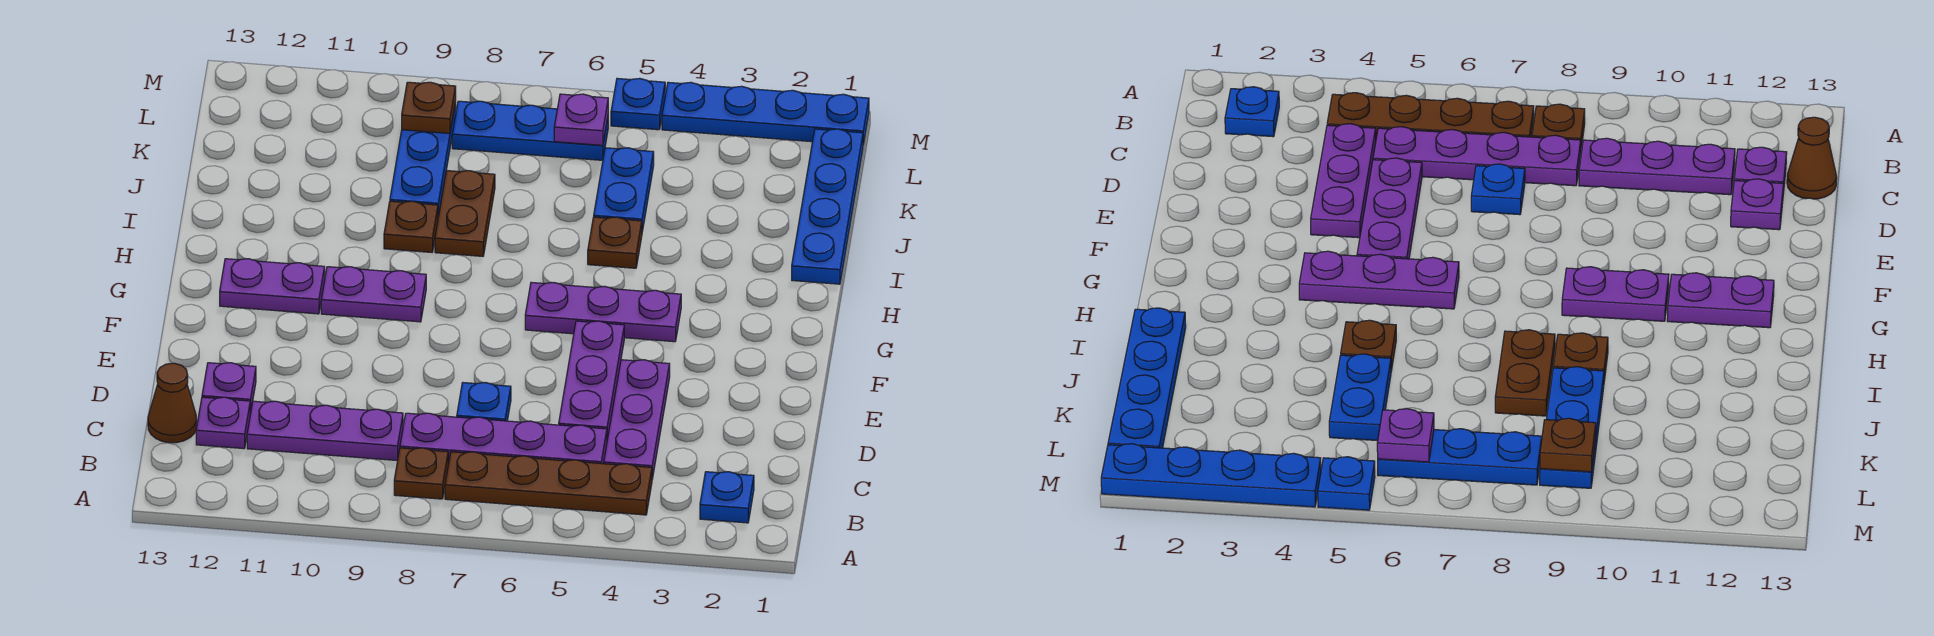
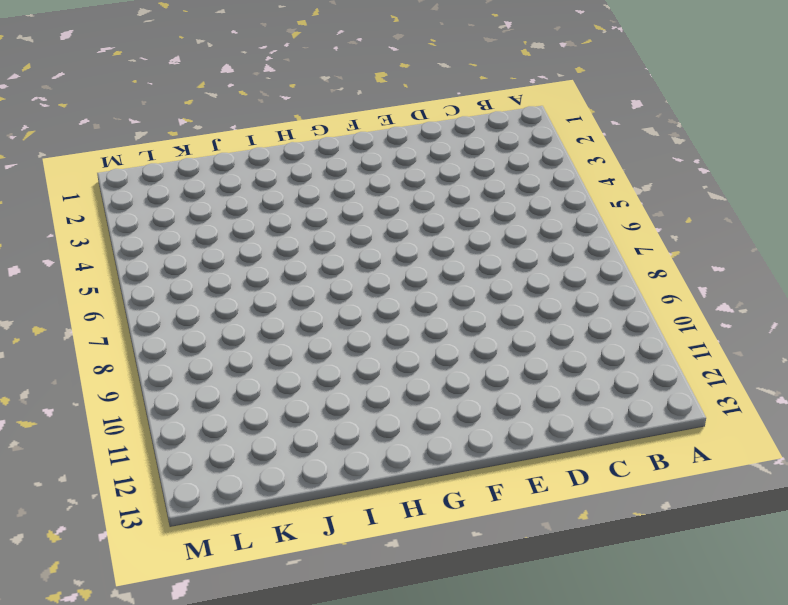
none -> blue plate B2 level 1
none -> brown plate B4:B7 level 1
none -> brown plate B8 level 1

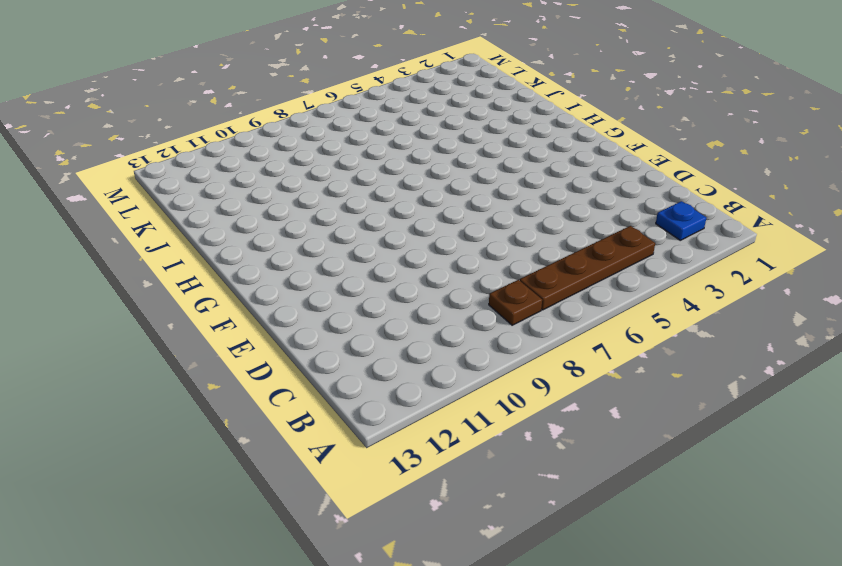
none -> purple plate C4:E4 level 1
none -> purple plate C5:C8 level 1
none -> purple plate C9:C11 level 1

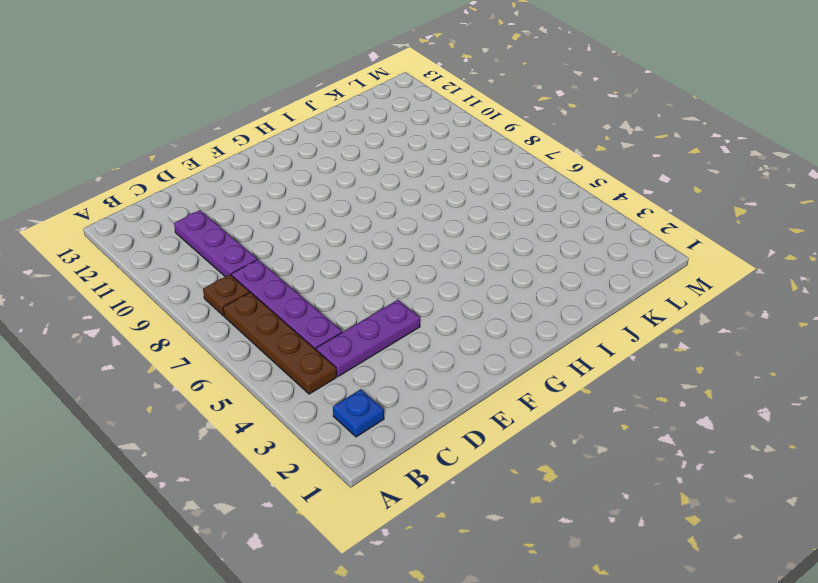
none -> purple plate C12 level 1
none -> brown cone C13 level 1
none -> purple plate D5:F5 level 1

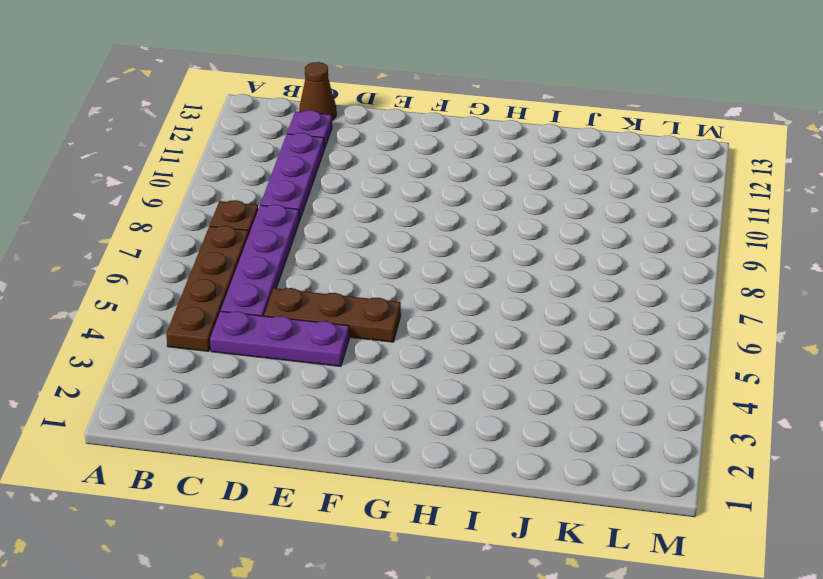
brown plate D5:F5 level 1 -> purple plate D5:F5 level 1
none -> blue plate B2 level 1
none -> blue plate D7 level 1
none -> purple plate D12 level 1

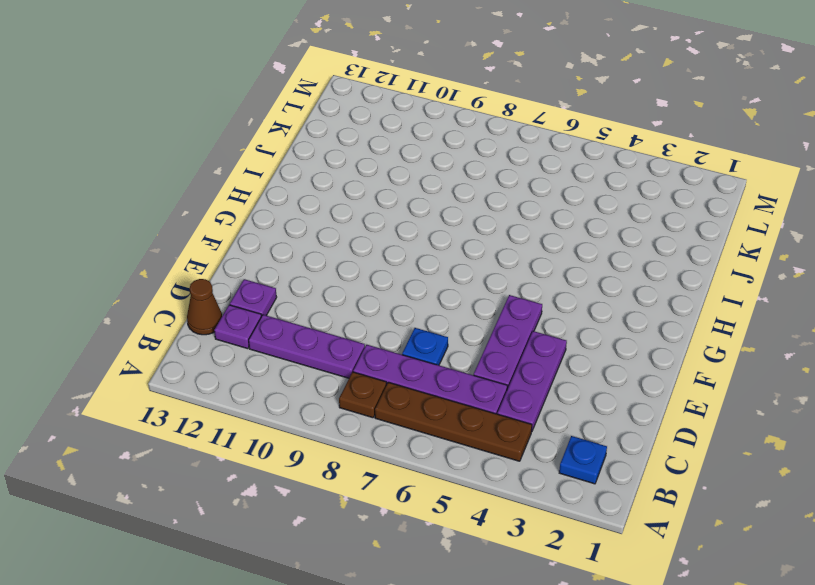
none -> purple plate G4:G6 level 1
none -> purple plate G9:G10 level 1
none -> purple plate G11:G12 level 1

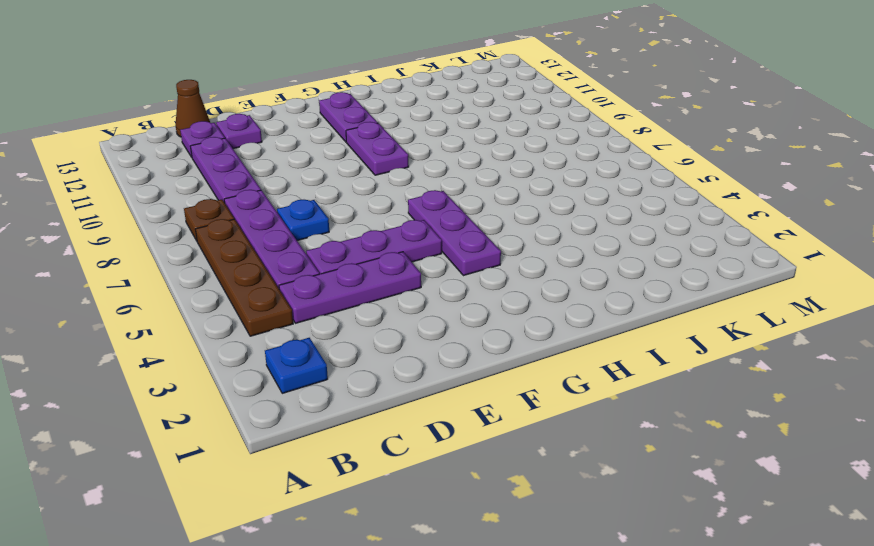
none -> blue plate I1:L1 level 1
none -> brown plate I5 level 1
none -> brown plate I8:J8 level 1

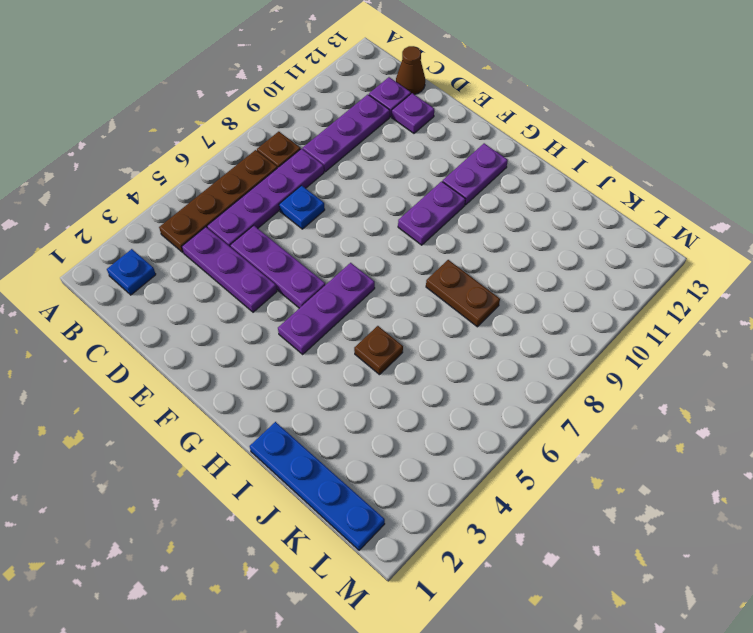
none -> brown plate I9 level 1
none -> blue plate J5:K5 level 1
none -> blue plate J9:L9 level 1

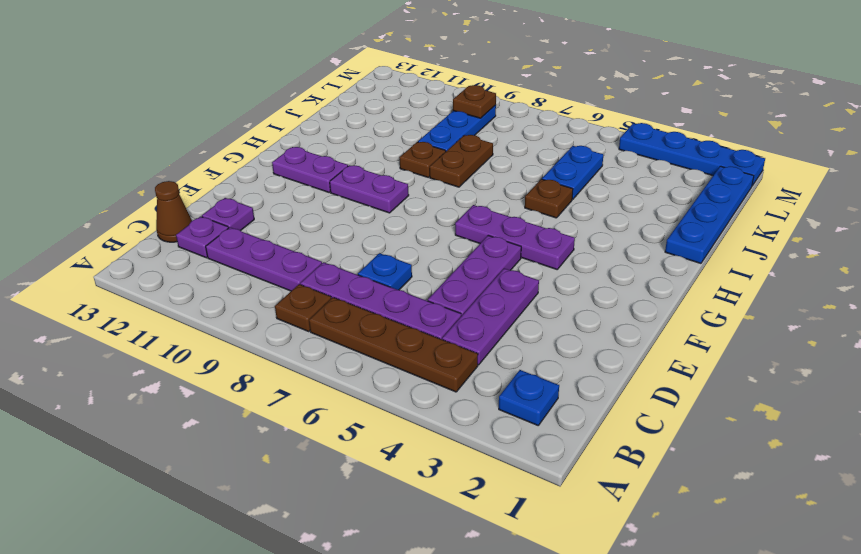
none -> blue plate L6:L8 level 1
none -> blue plate M5 level 1
none -> purple plate L6 level 2

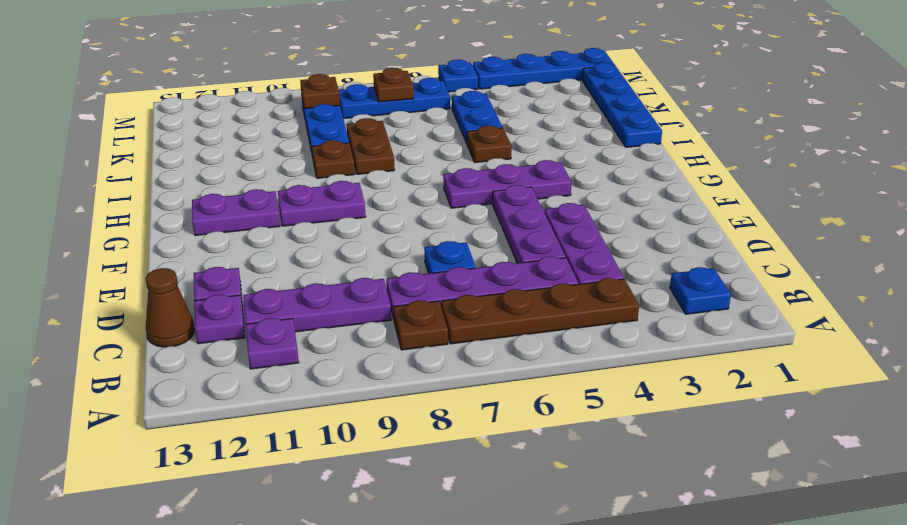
purple plate B11 level 1 -> purple plate L6 level 2
brown plate L7 level 2 -> none

